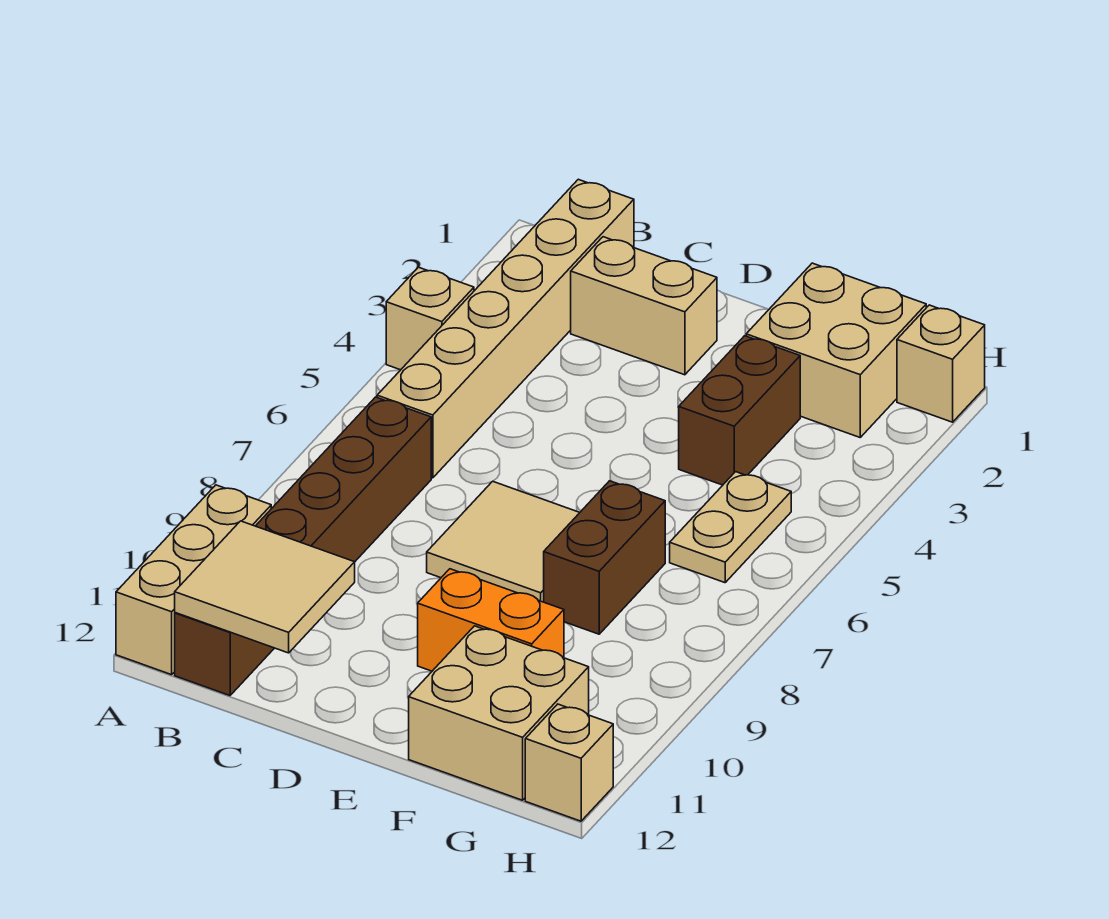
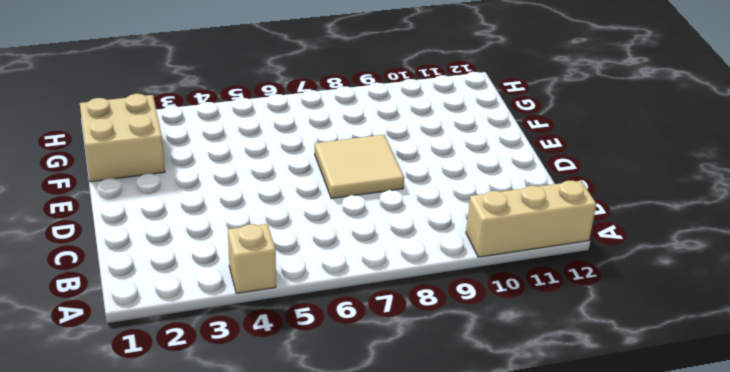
none -> tan brick B1:B6 level 1
none -> brown brick B7:B12 level 1
none -> tan brick C2:D2 level 1

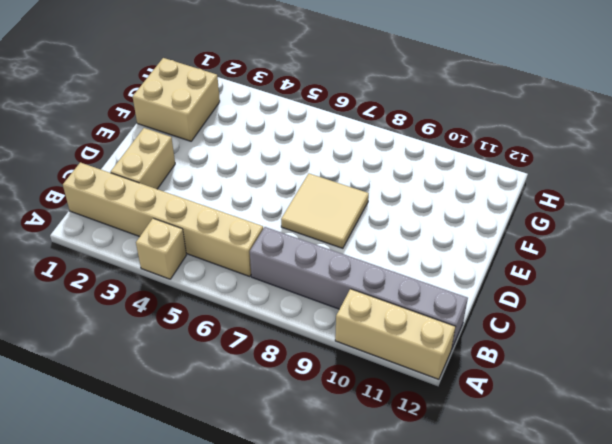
grey brick B7:B12 level 1 -> brown brick B7:B12 level 1
none -> orange brick E10:F10 level 1
none -> brown brick F3:F4 level 1
none -> brown brick F7:F8 level 1

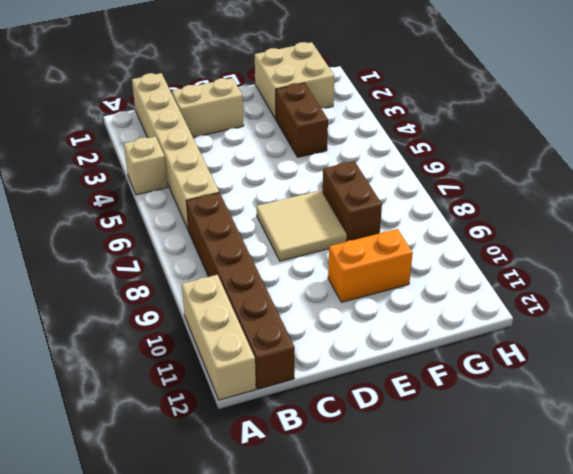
none -> tan brick F11:G12 level 1
none -> tan plate G5:G6 level 1
none -> tan brick H1 level 1

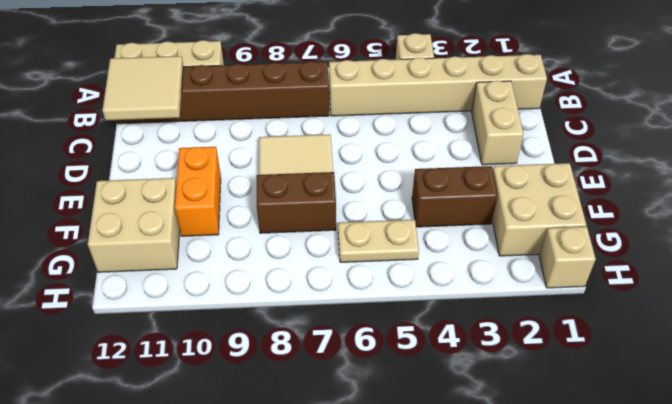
none -> tan brick H12 level 1

